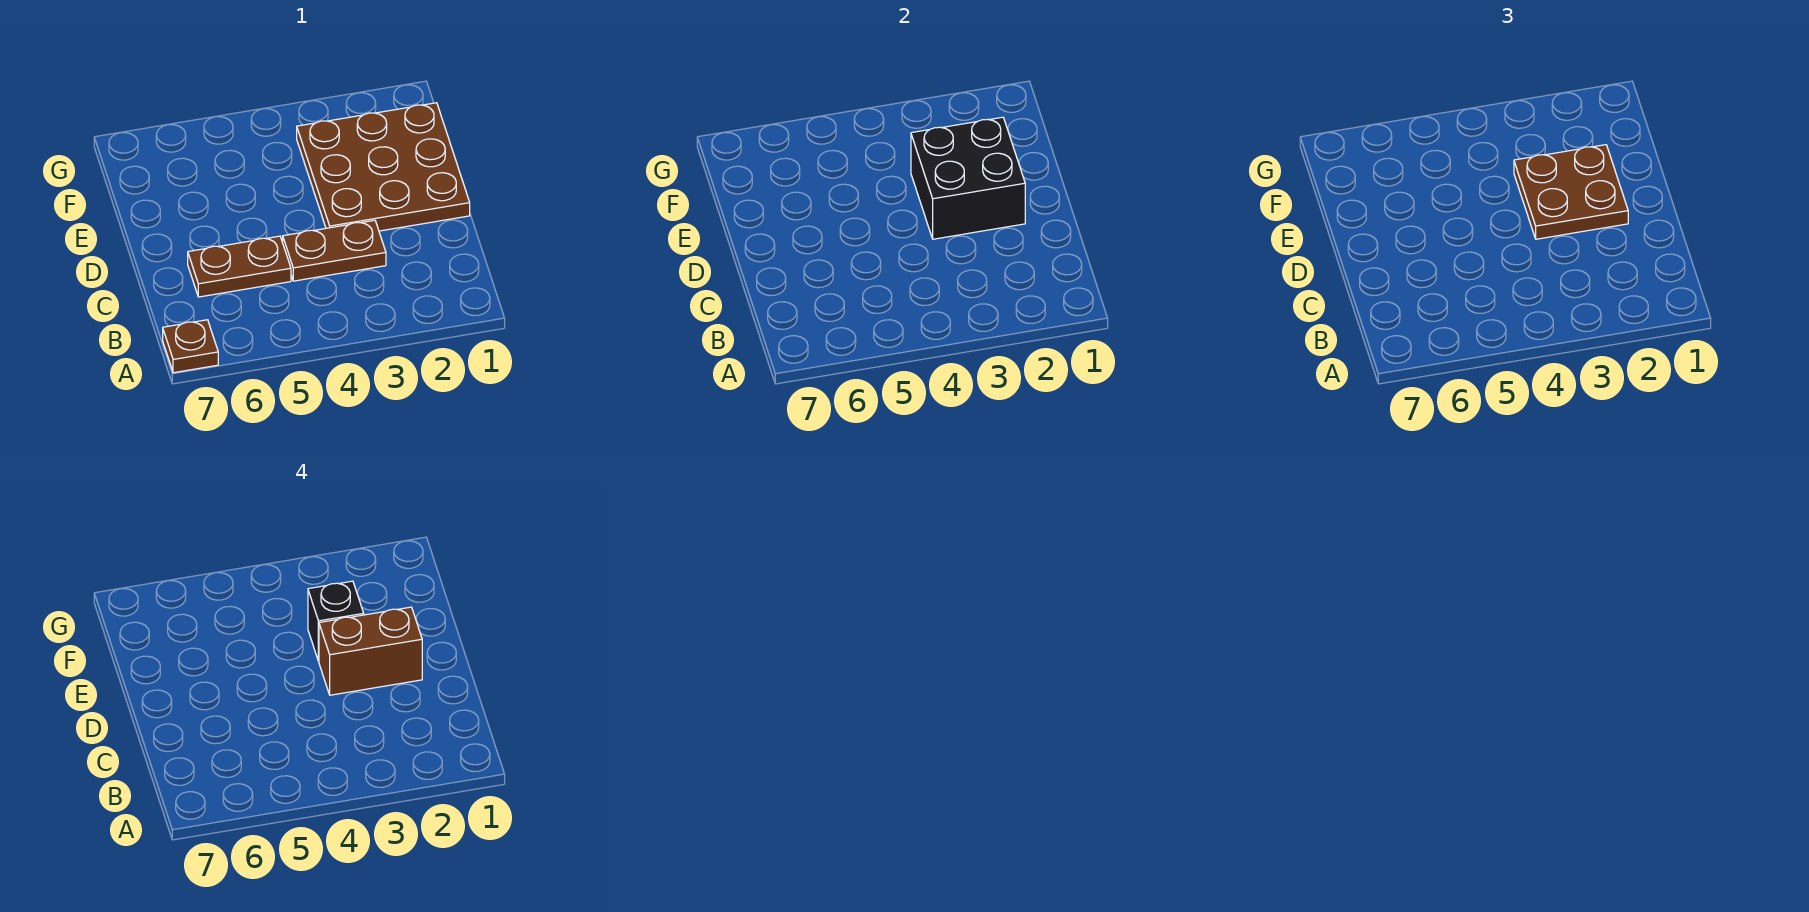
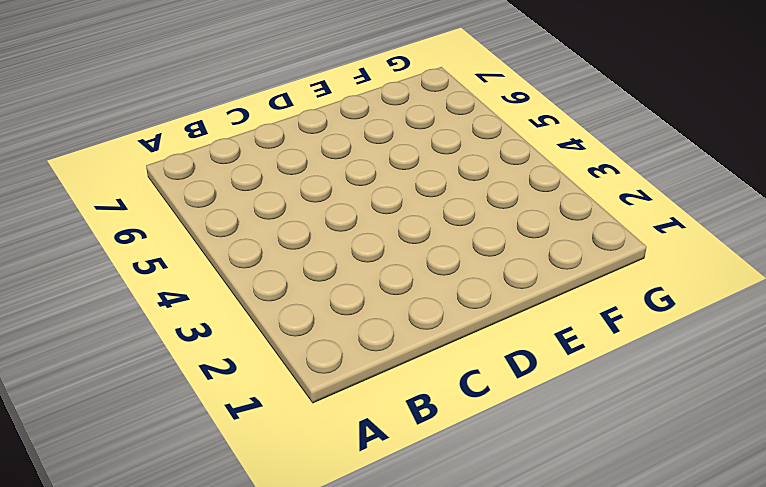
none -> brown plate A7 level 1
none -> brown plate C3:C4 level 1

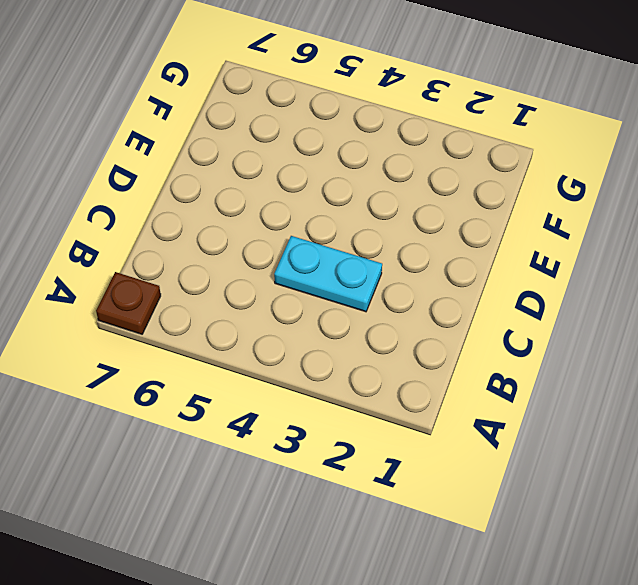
cyan plate C3:C4 level 1 -> brown plate C3:C4 level 1
none -> brown plate C5:C6 level 1
none -> brown plate D1:F3 level 1

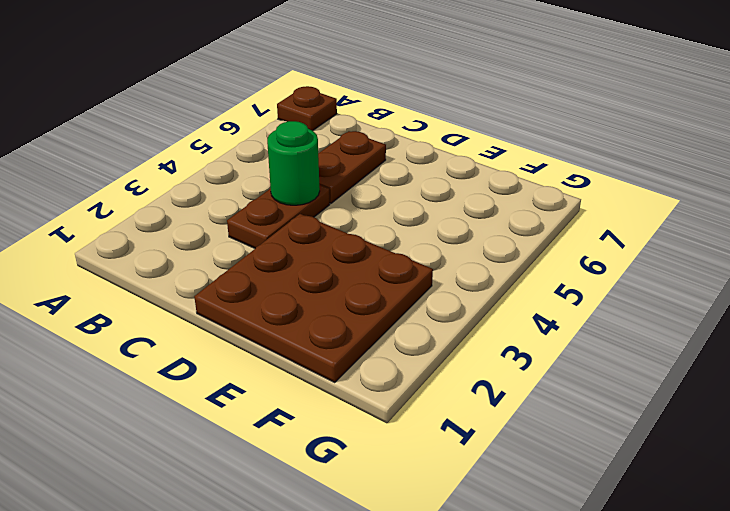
green round brick C4 level 2 -> none
none -> black brick D2:E3 level 2
none -> brown plate D2:E3 level 3

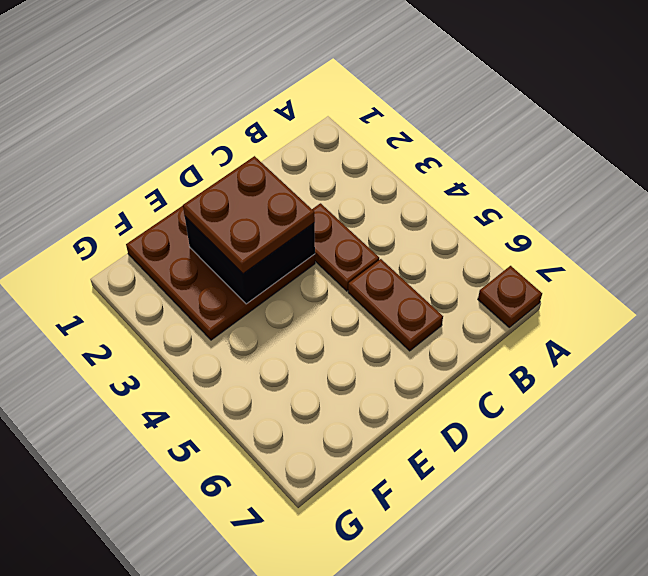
none -> brown brick D2:D3 level 4
none -> black brick E3 level 4

